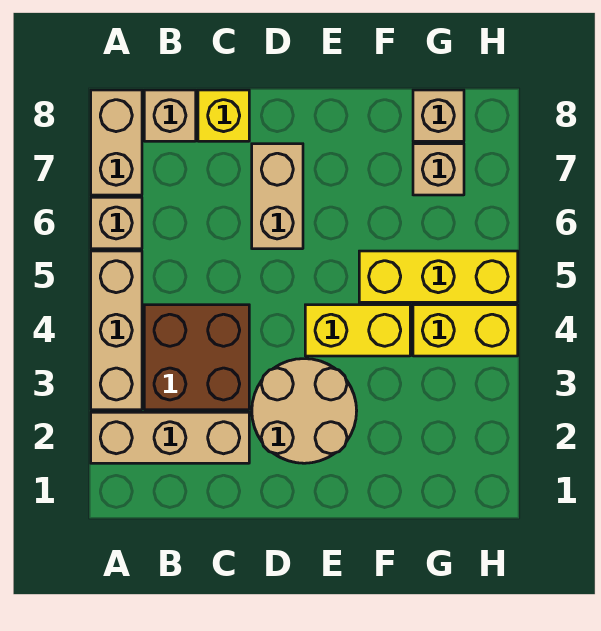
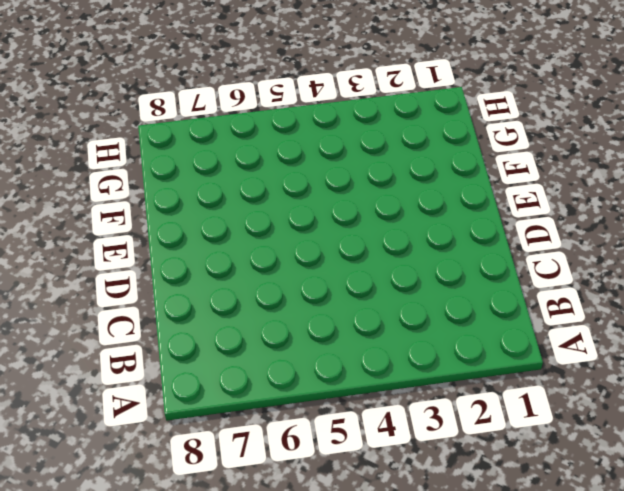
none -> tan brick A2:C2 level 1
none -> tan brick A3:A5 level 1
none -> tan brick A6 level 1

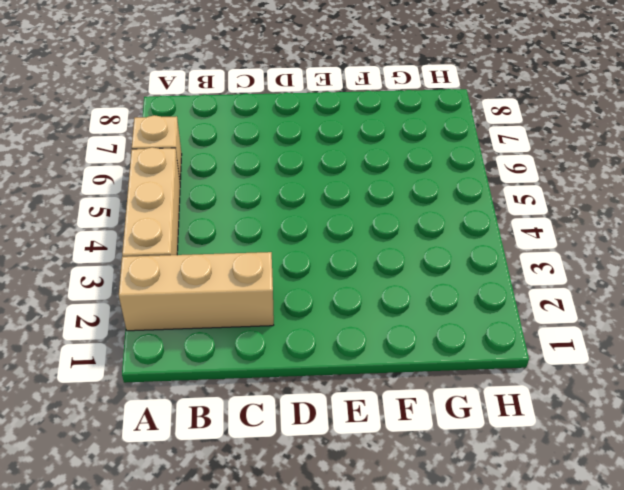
none -> tan brick A7:A8 level 1
none -> brown brick B3:C4 level 1
none -> tan brick B8 level 1

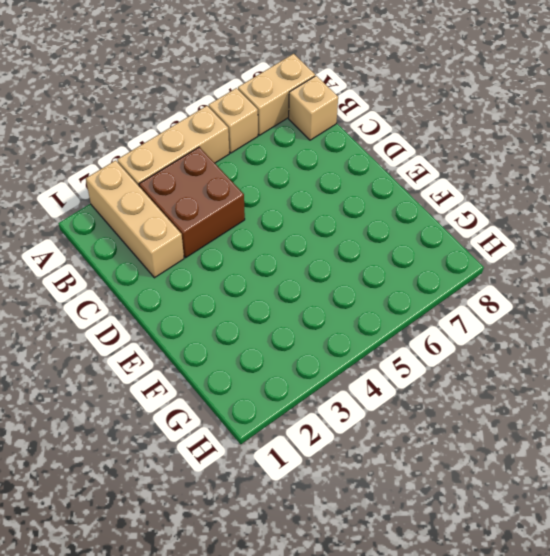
none -> yellow brick C8 level 1
none -> tan round brick D2:E3 level 1
none -> tan brick D6:D7 level 1

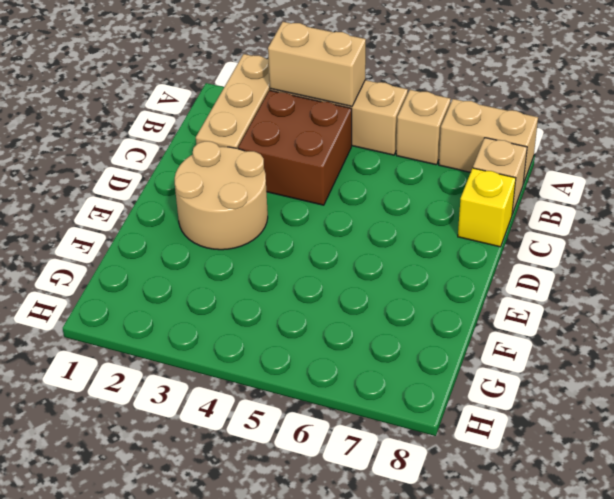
tan brick A3:A4 level 2 -> tan brick D6:D7 level 1
none -> yellow brick E4:F4 level 1
none -> yellow brick F5:H5 level 1
none -> yellow brick G4:H4 level 1

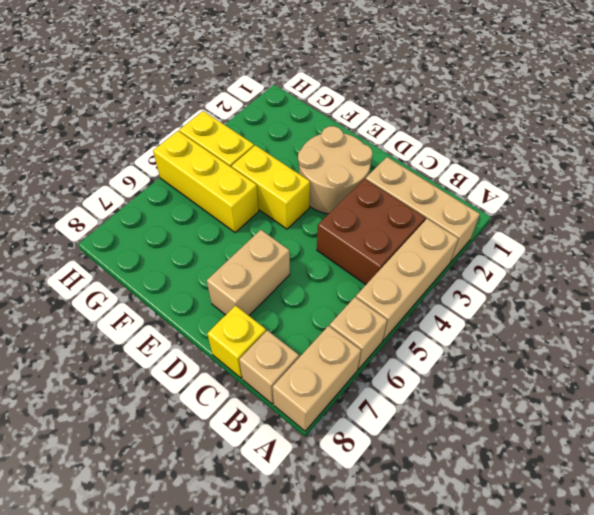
none -> tan brick G7 level 1
none -> tan brick G8 level 1

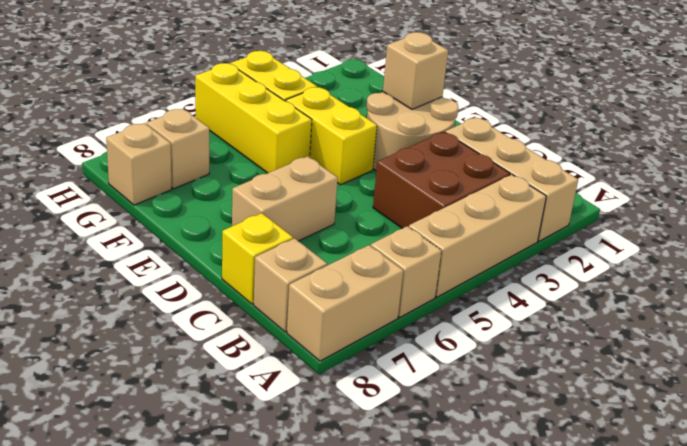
tan brick E2 level 2 -> none

